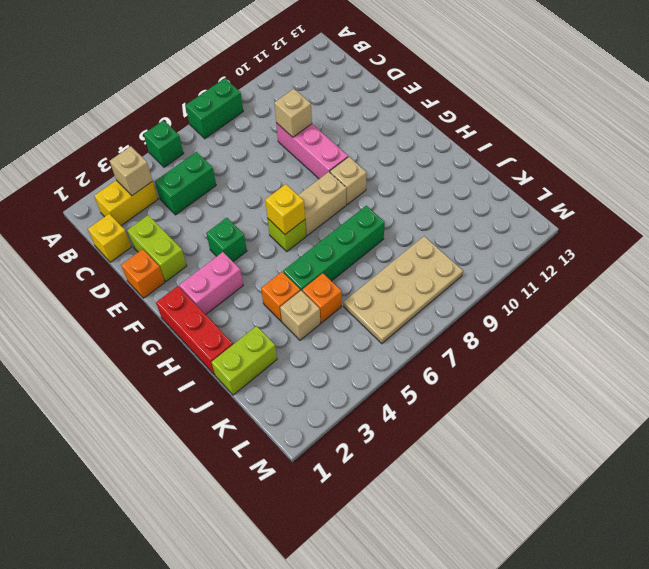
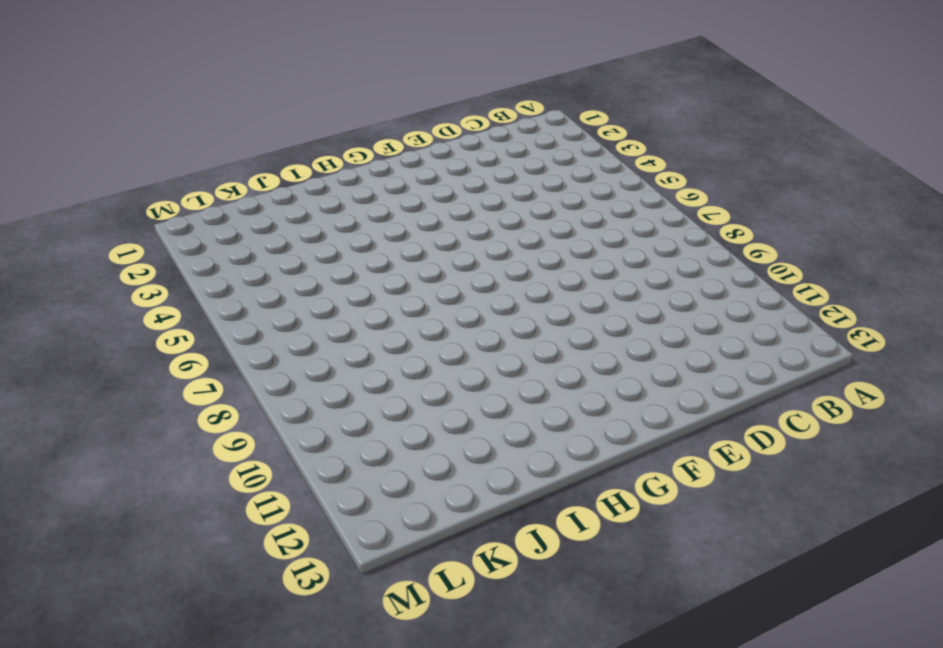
none -> green brick A5 level 1
none -> green brick A7:A8 level 1
none -> yellow brick B2:B3 level 1

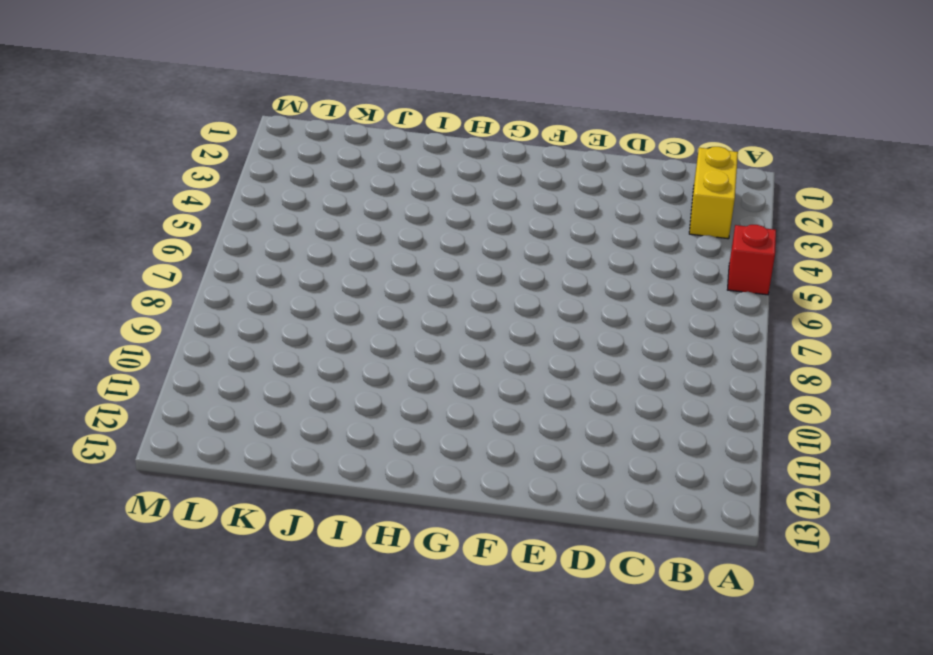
red brick A5 level 1 -> green brick A5 level 1
none -> green brick A7:A8 level 1
none -> yellow brick C1 level 1
none -> green brick C4:C5 level 1

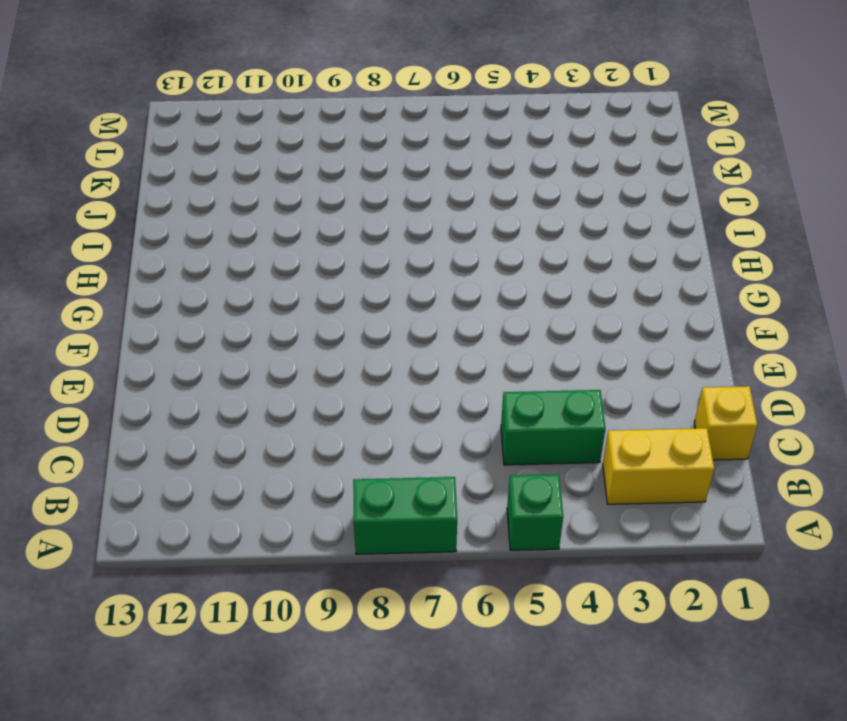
none -> lime brick D2:E2 level 1
none -> pink brick D9:F9 level 1
none -> orange brick E1 level 1

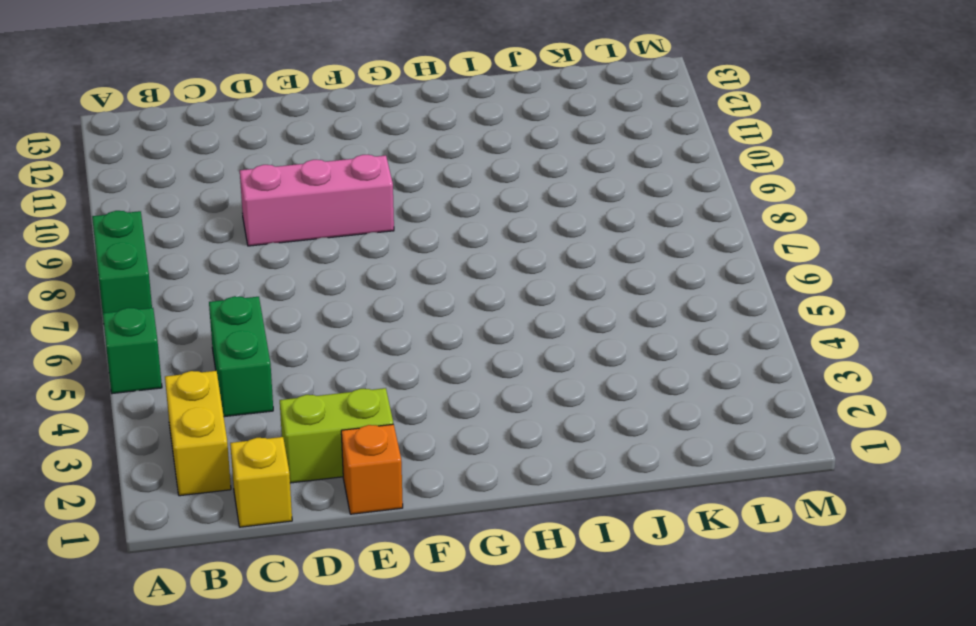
none -> green brick F4 level 1
none -> red brick G1:I1 level 1
none -> pink brick G2:G3 level 1

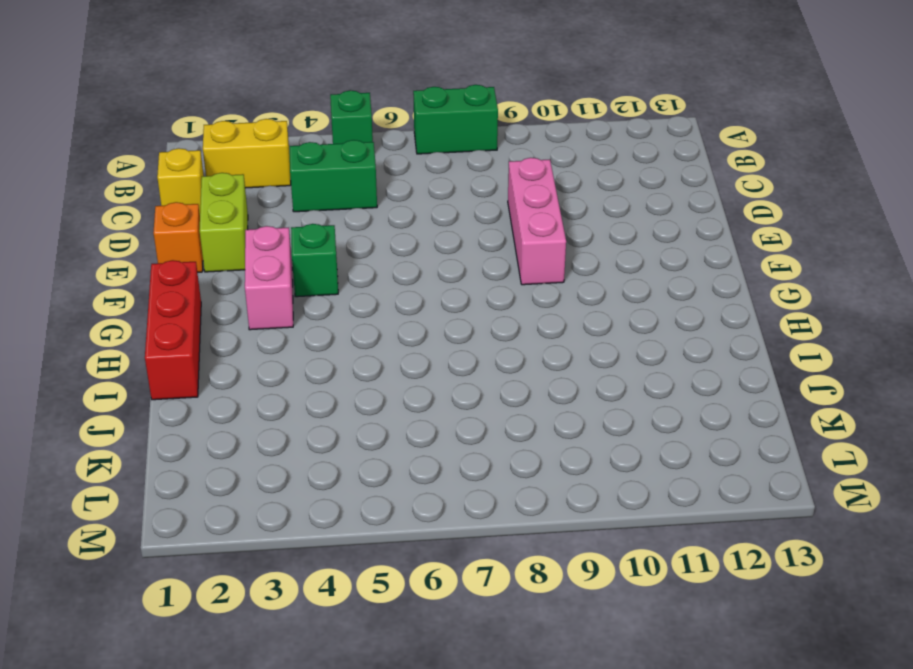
pink brick F3:G3 level 1 -> pink brick G2:G3 level 1
none -> lime brick G6 level 1
none -> tan brick G7:G8 level 1
none -> tan brick G9 level 1

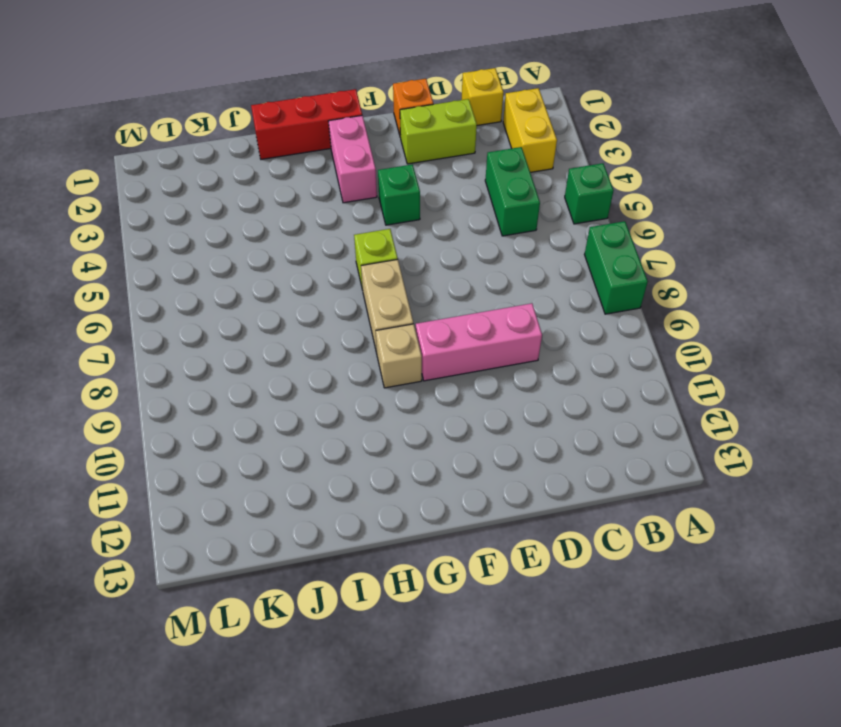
none -> orange brick I4 level 1
none -> green brick I5:I8 level 1
none -> lime brick J1:J2 level 1

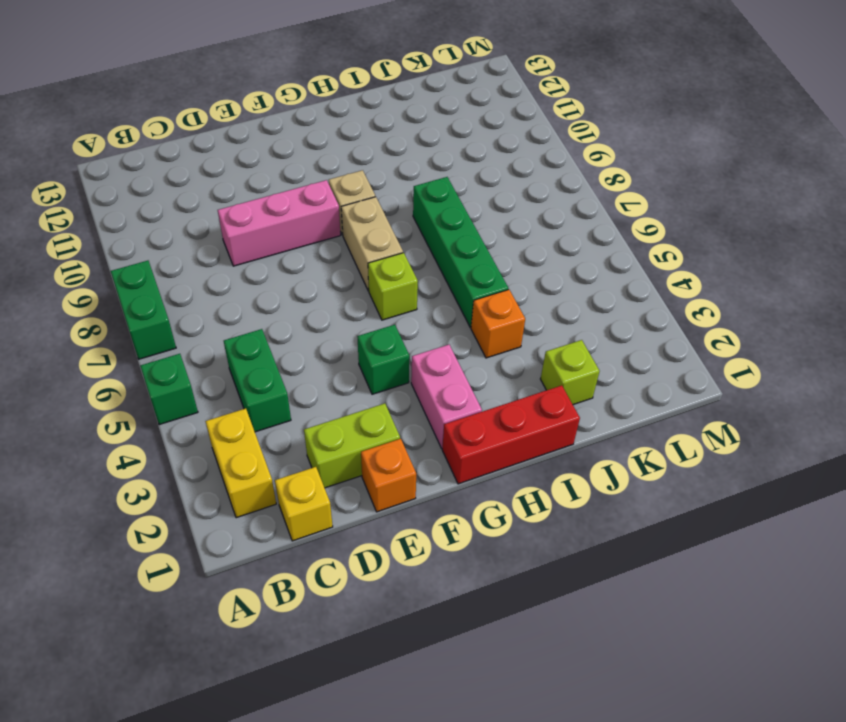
lime brick J2 level 1 -> lime brick J1:J2 level 1
none -> tan brick J4 level 1
none -> orange brick J5 level 1
none -> tan plate K6:L9 level 1

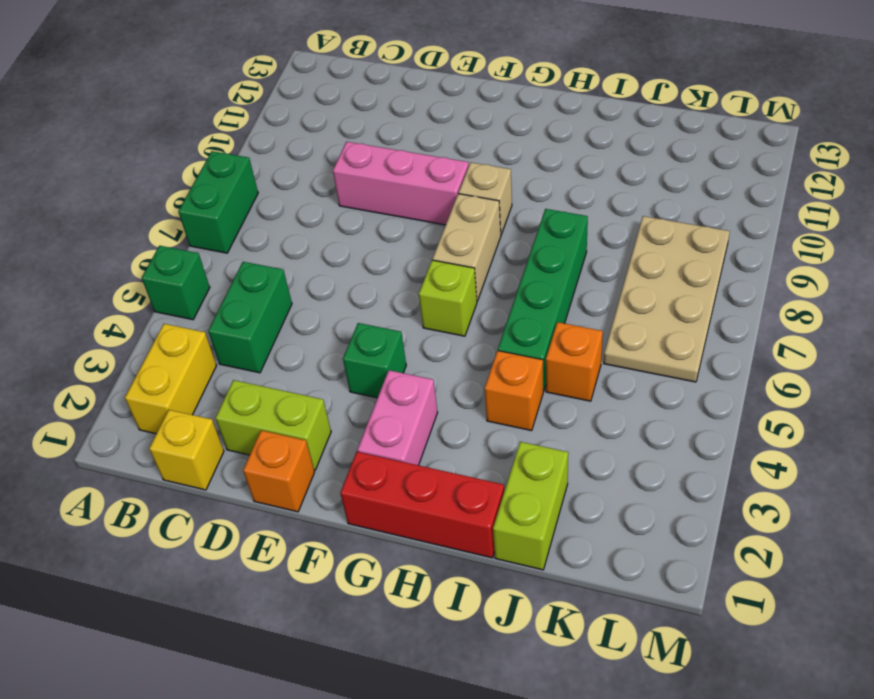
none -> tan brick J4 level 1
none -> tan brick B3 level 2
none -> tan brick D9 level 2

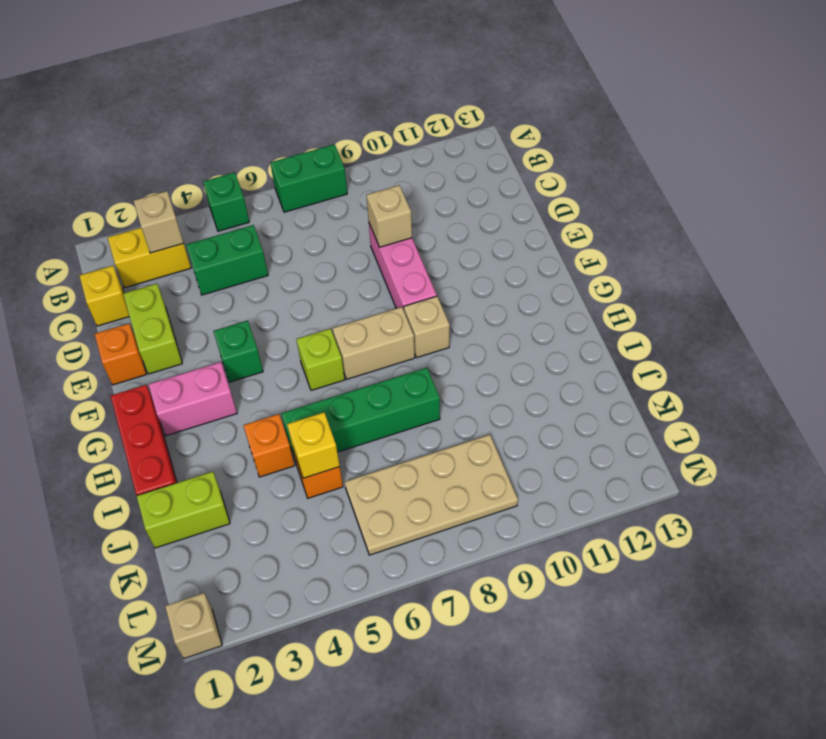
yellow brick J5 level 2 -> yellow brick G6 level 2
tan brick M1 level 1 -> tan brick J4 level 1

